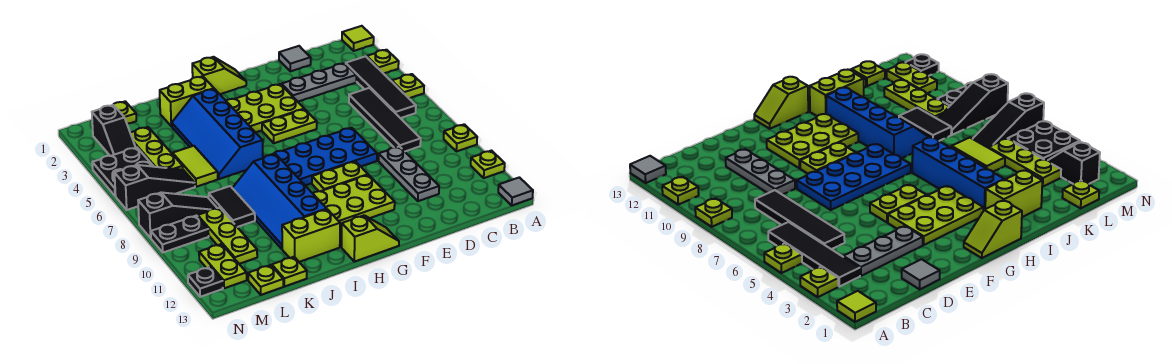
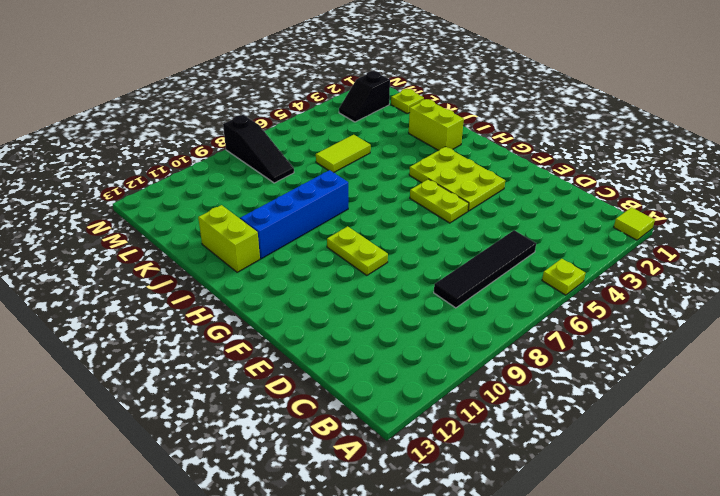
none -> lime plate A3 level 1
none -> lime plate A9 level 1
none -> lime plate A11 level 1
none -> grey tile A13 level 1

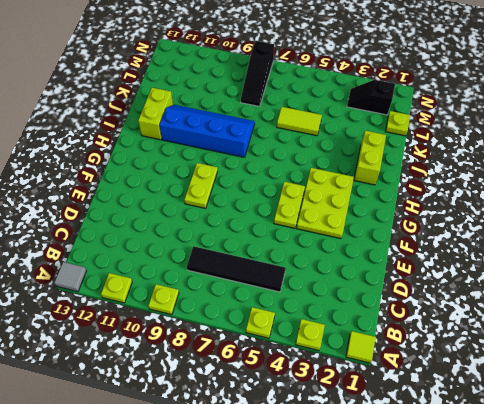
none -> black tile B3:B6 level 1
none -> grey plate C3:E3 level 1
none -> grey tile D1 level 1
none -> grey plate D9:D11 level 1

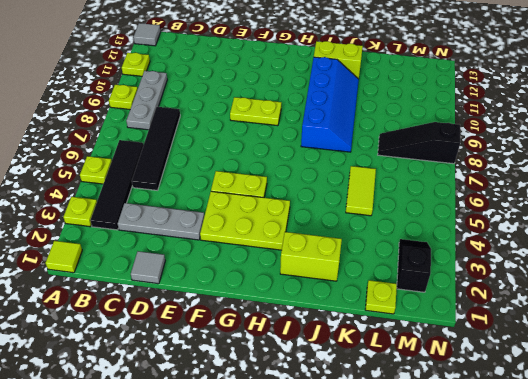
grey plate B8:B10 level 1 -> grey plate D9:D11 level 1
none -> blue plate E7:H8 level 1
none -> lime plate F10:H11 level 1
none -> lime slope G1:H1 level 1 top H
none -> lime slope G13:H13 level 1 top H

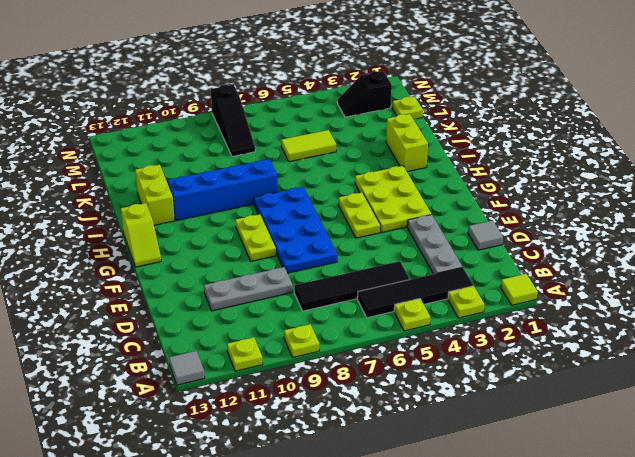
none -> lime plate F10:H11 level 1
none -> lime slope G1:H1 level 1 top H
none -> blue slope I3:J6 level 1 top I
none -> black tile K8:K9 level 1

